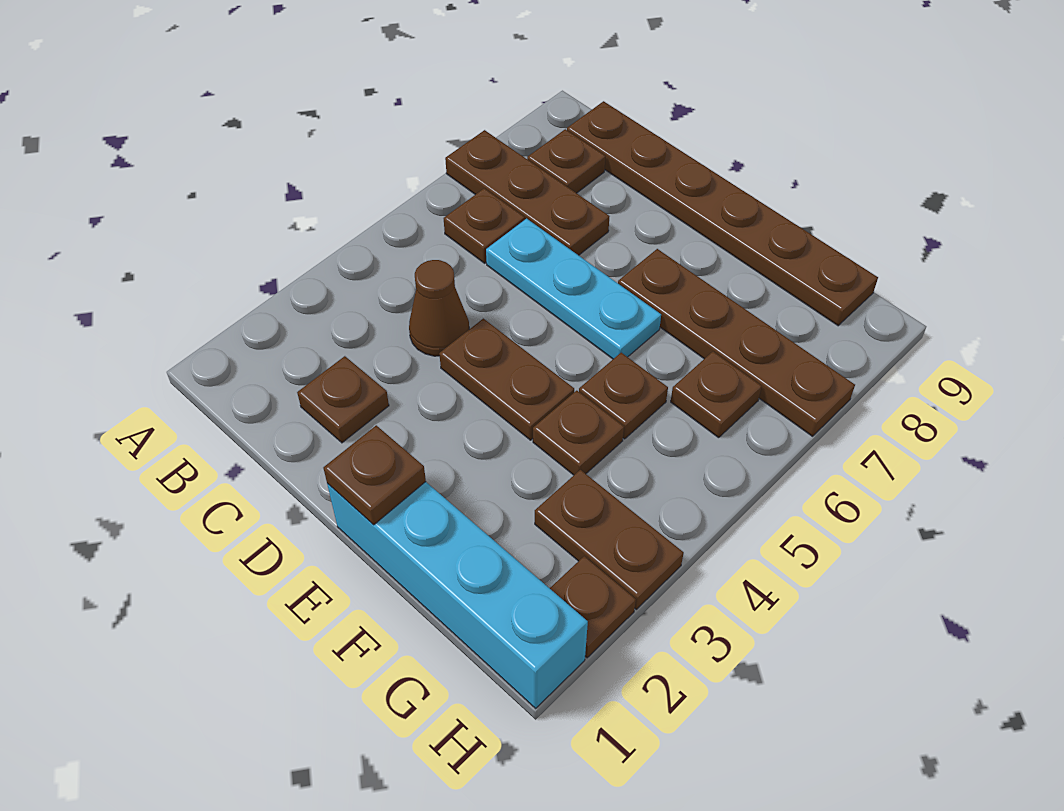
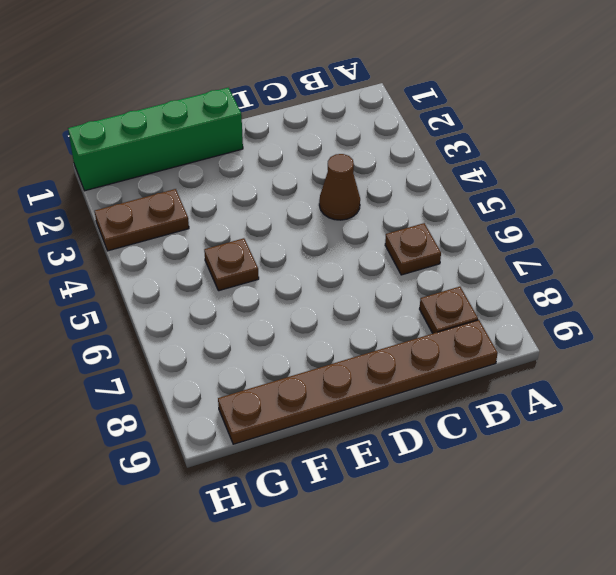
green brick E1:H1 level 1 -> cyan brick E1:H1 level 1
none -> brown plate A7:C7 level 1
none -> brown plate C2 level 1
none -> cyan plate C6:E6 level 1

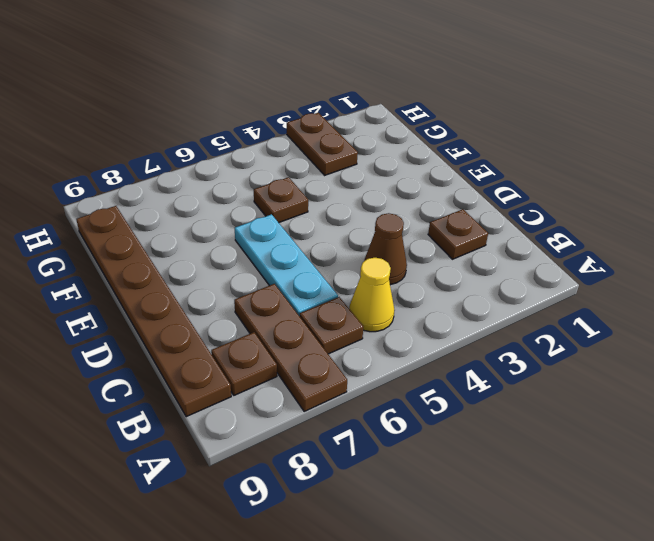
yellow cone B5 level 1 -> none
none -> brown plate D4:E4 level 1
none -> cyan brick E1:H1 level 1
none -> brown plate E7:H7 level 1

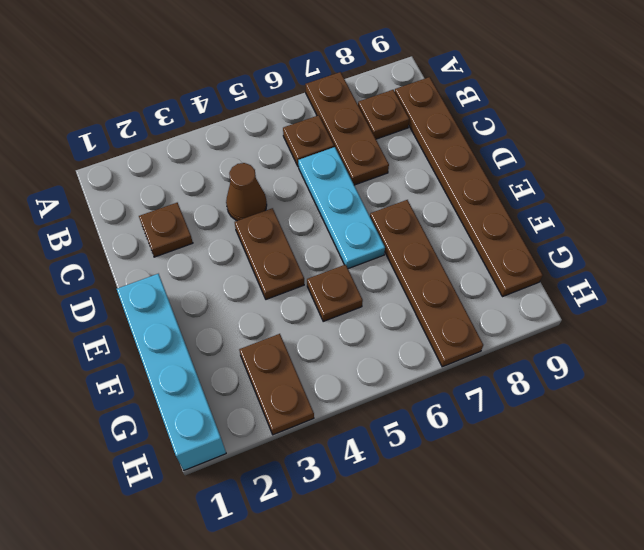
none -> brown plate F4 level 1
none -> brown plate G6 level 1
none -> brown plate H2 level 1

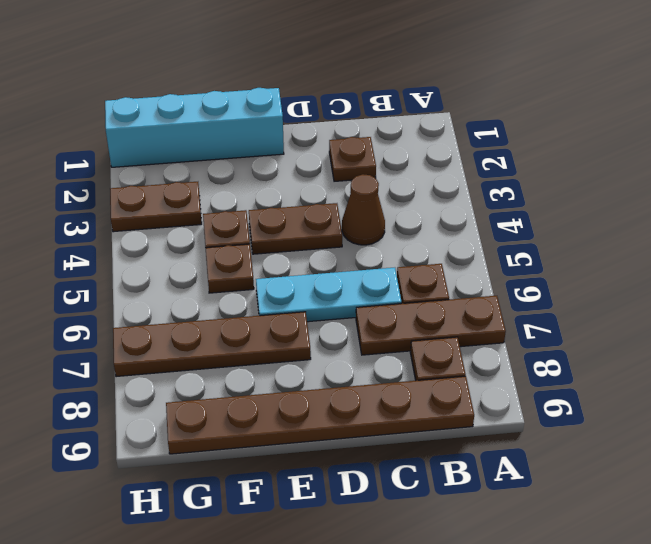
none -> brown plate G6 level 1
none -> brown plate H2 level 1
none -> brown plate E1 level 2

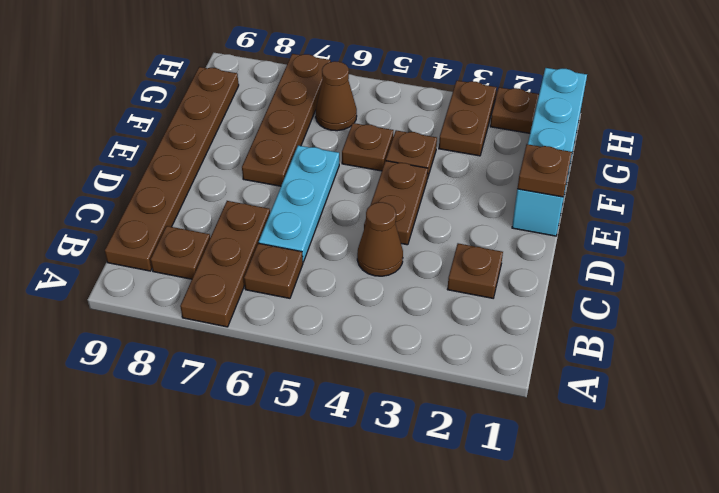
brown cone G6 level 1 -> brown plate G6 level 1

